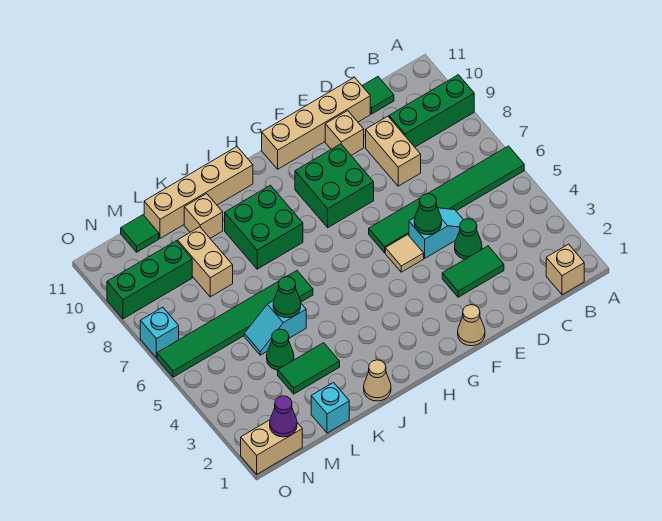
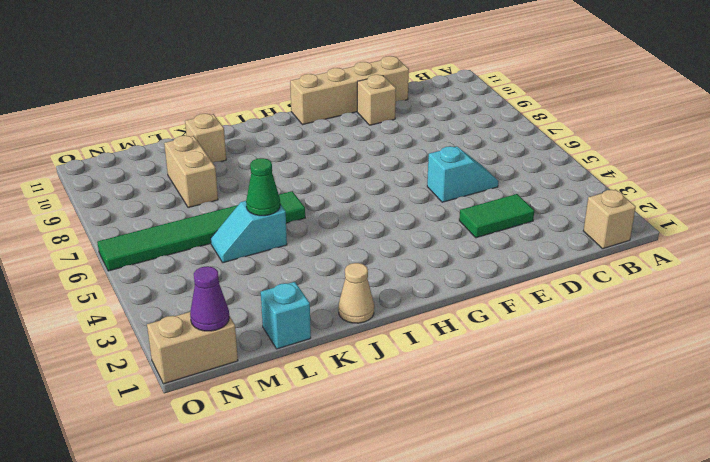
none -> green tile A6:F6 level 1
none -> green brick A9:C9 level 1
none -> green tile C11 level 1
none -> green cone D4 level 1

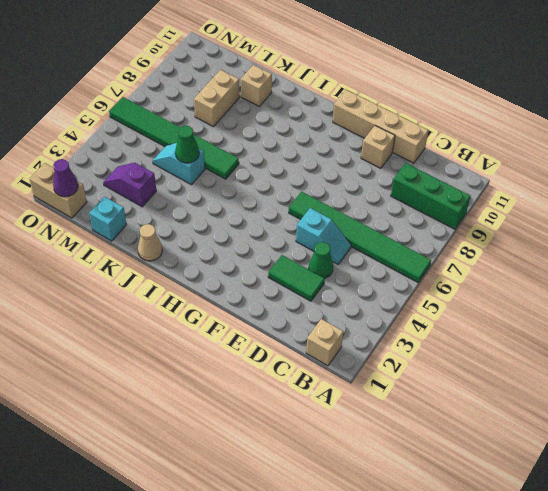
purple slope L3:M3 level 1 top L -> green tile K3:L3 level 1
none -> green tile C11 level 1
none -> tan brick D8:D9 level 1
none -> tan cone F1 level 1
none -> tan tile F5 level 1

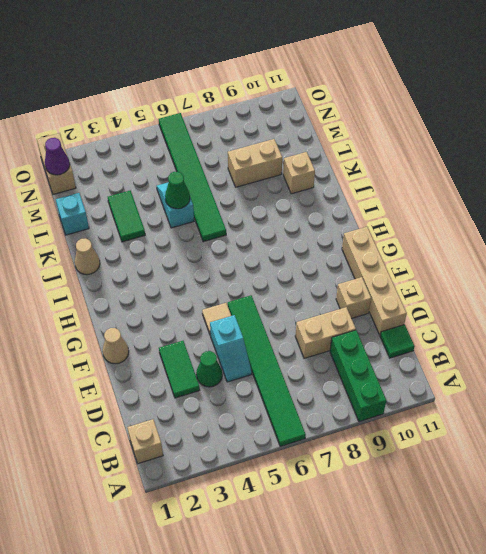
none -> green brick F8:G9 level 1
none -> green brick I8:J9 level 1
none -> tan brick I11:L11 level 1
none -> green cone L4 level 1

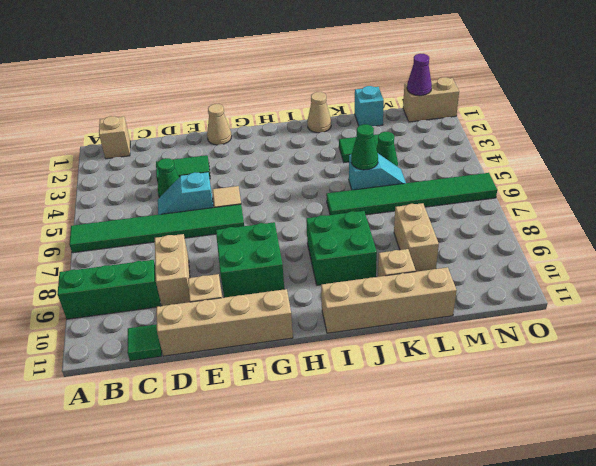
none -> green brick M9:O9 level 1
none -> green tile M11 level 1
none -> cyan brick O7 level 1
none -> green cone E5 level 2

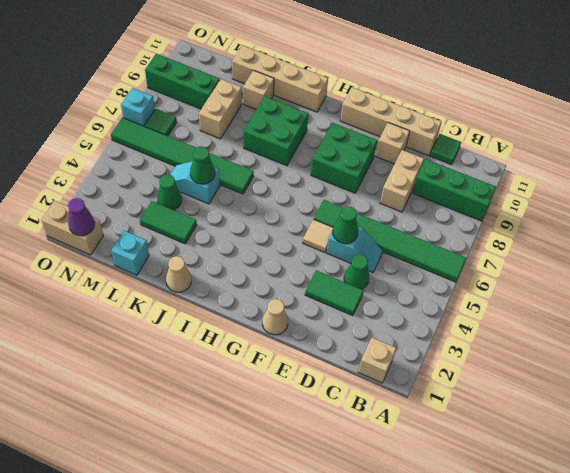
green tile N7 level 1 -> green tile M11 level 1

